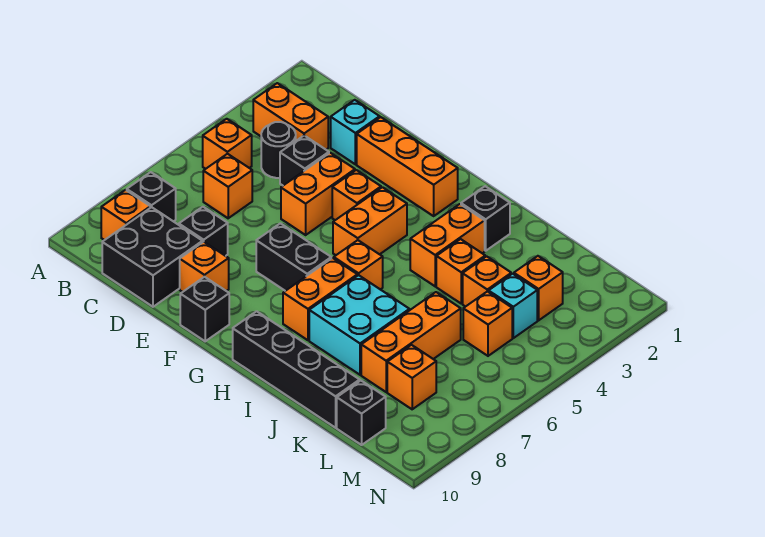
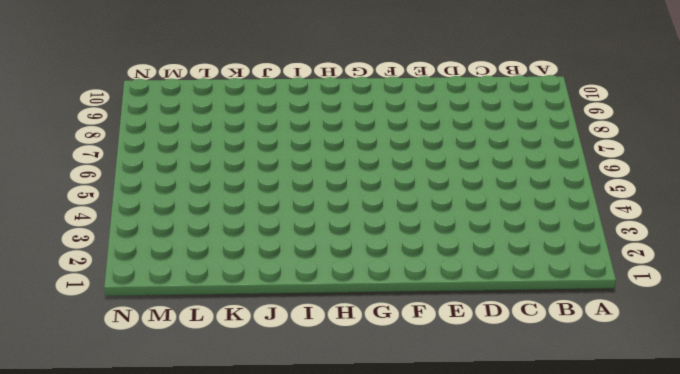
none -> orange brick B3:C3 level 1
none -> orange brick B5 level 1
none -> black brick B8 level 1
none -> orange brick B9 level 1

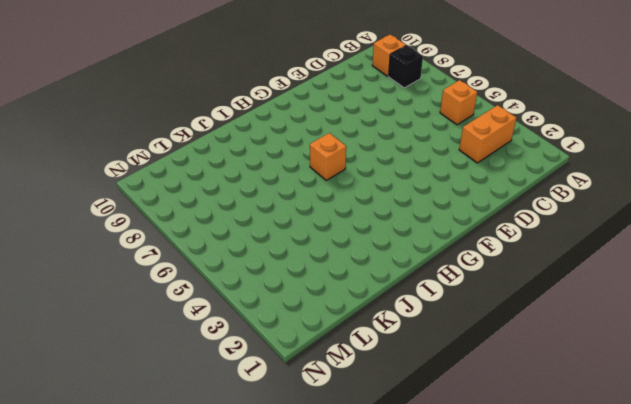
none -> black round brick C4 level 1
none -> orange brick C6 level 1
none -> black brick C9:D10 level 1
none -> cyan brick D2 level 1

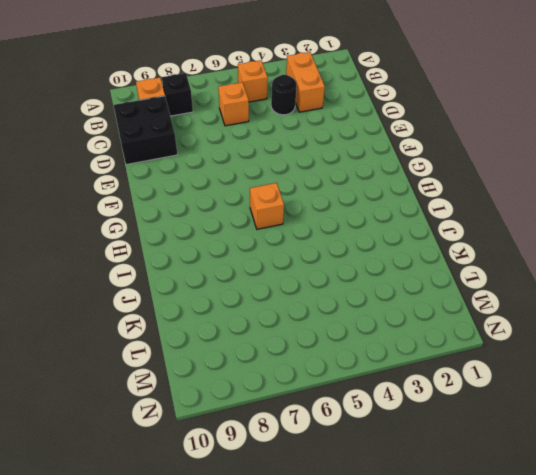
none -> cyan brick D2 level 1
none -> black brick D4 level 1
none -> black brick D8 level 1
none -> orange brick E2:G2 level 1

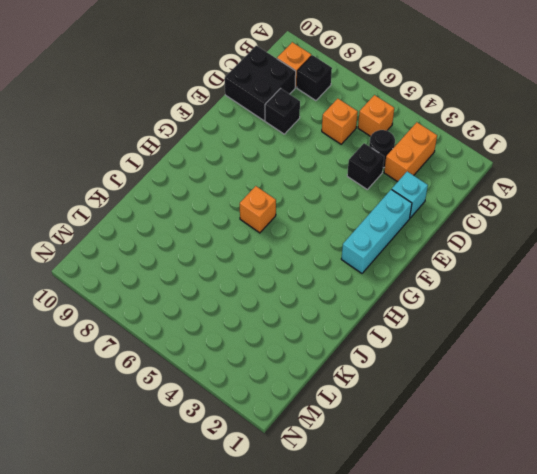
cyan brick E2:G2 level 1 -> orange brick E2:G2 level 1
none -> orange brick E4:E5 level 1
none -> orange brick E9 level 1
none -> orange brick F4 level 1
none -> black brick F7:G7 level 1

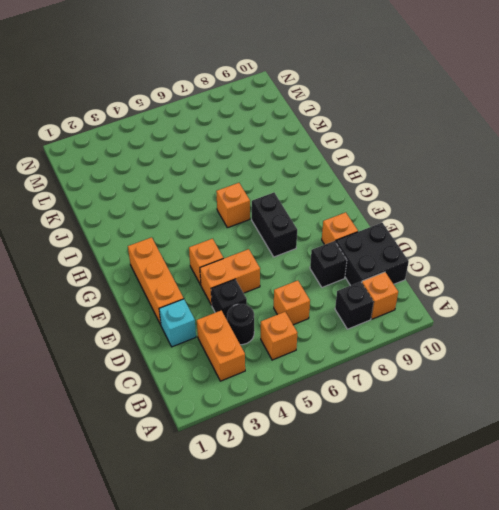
none -> black brick F10 level 1
none -> orange brick G4:G5 level 1
none -> orange brick H7:H8 level 1
none -> black brick H10:K10 level 1

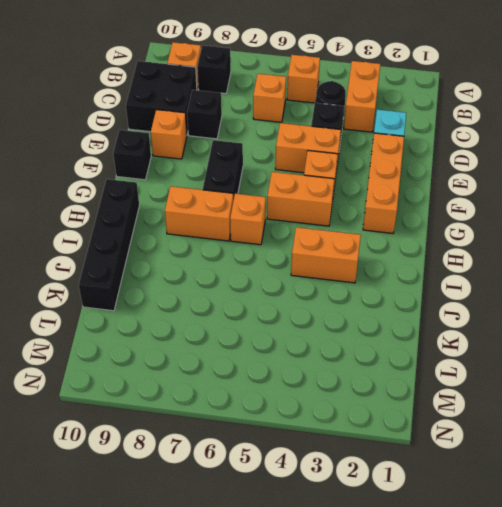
none -> black brick I2 level 1
none -> cyan brick I7:J8 level 1
none -> orange brick J4 level 1
none -> orange brick K4 level 1

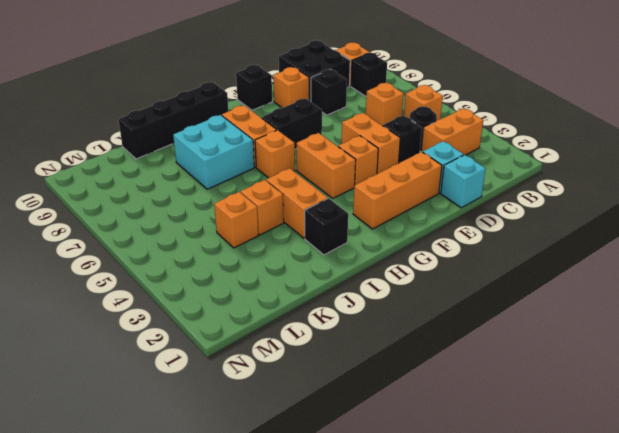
cyan brick D1 level 1 -> cyan brick L4 level 1
none -> orange brick K6:K8 level 1
none -> orange brick L3 level 1
none -> orange brick L5 level 1
none -> orange brick L8 level 1

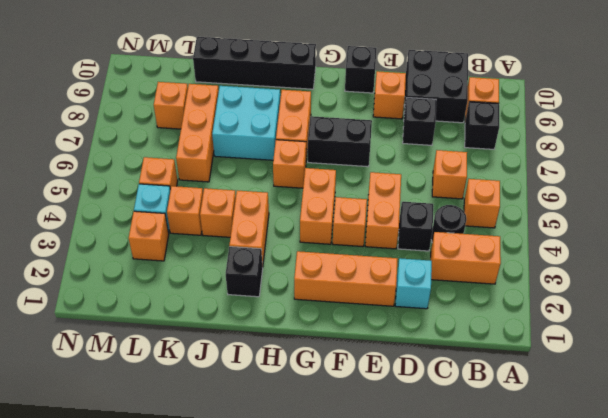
none -> black brick L10 level 1

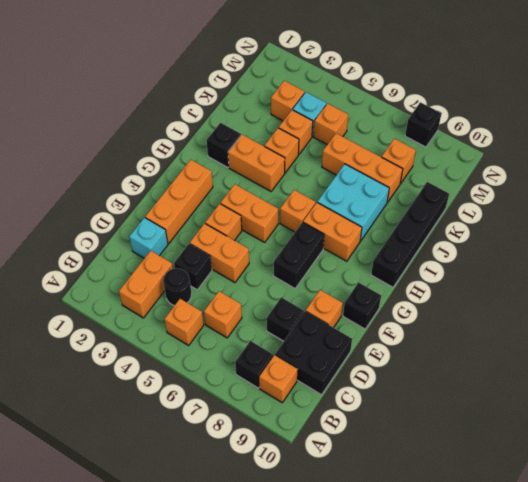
black brick N8 level 1 -> black brick L10 level 1

